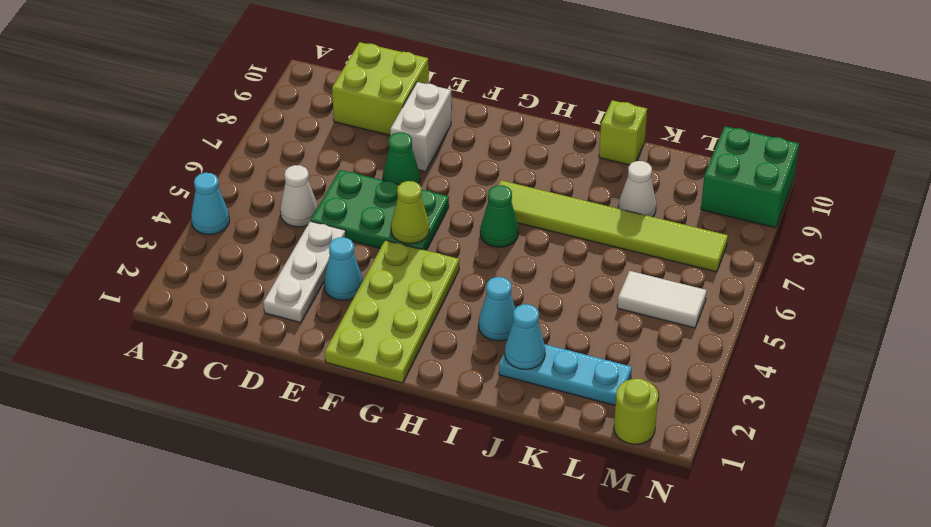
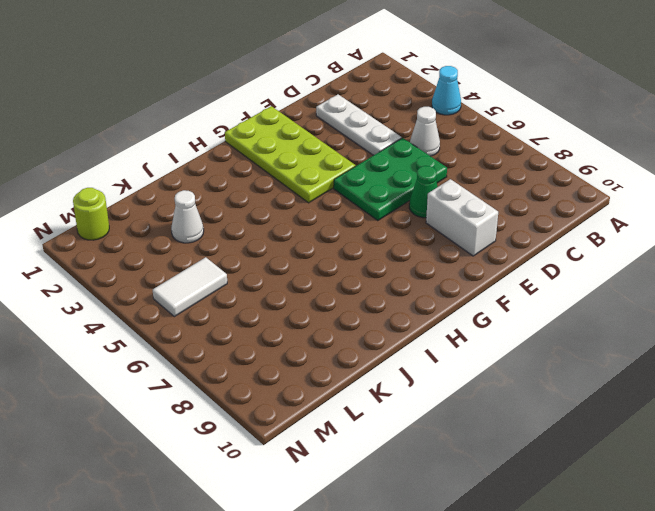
white cone K3 level 1 -> white cone K8 level 1
none -> lime brick C9:D10 level 1
none -> cyan cone E3 level 1
none -> green cone H6 level 1

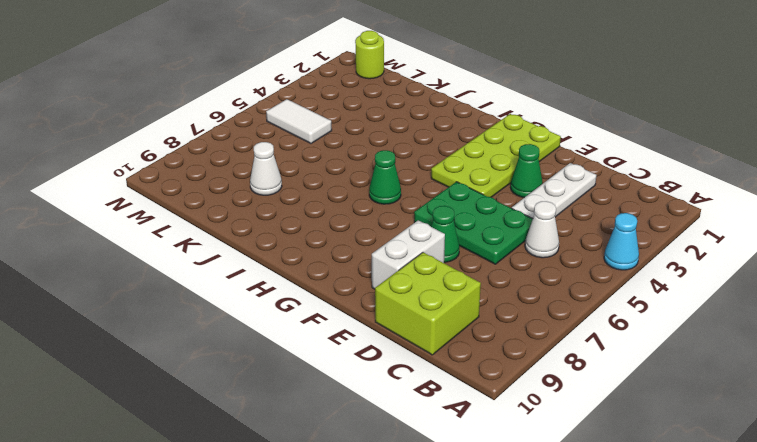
green cone E3 level 1 -> cyan cone E3 level 1
none -> lime tile H7:M7 level 1
none -> cyan cone I3 level 1
none -> cyan plate J2:L2 level 1

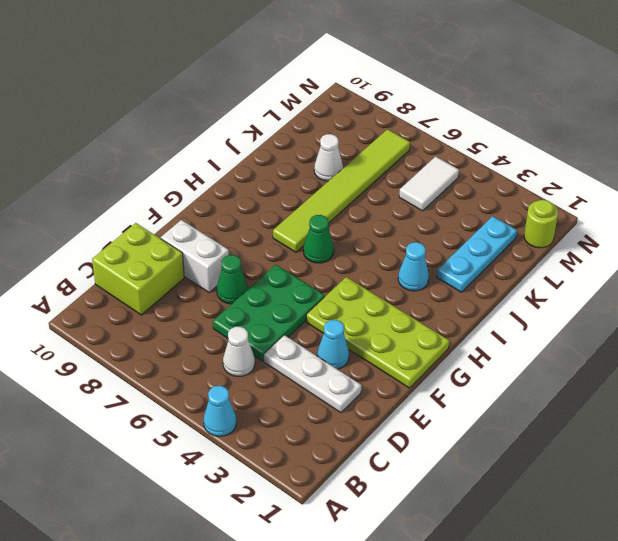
none -> lime brick J10 level 1
none -> green brick M9:N10 level 1
none -> lime cone F5 level 2

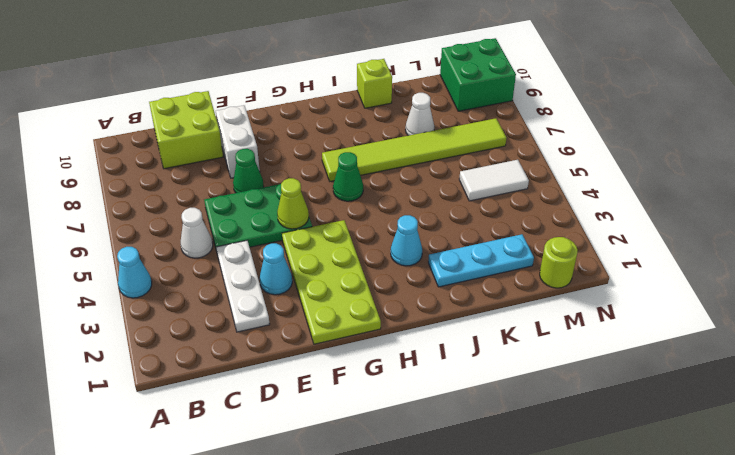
none -> cyan cone J2 level 2

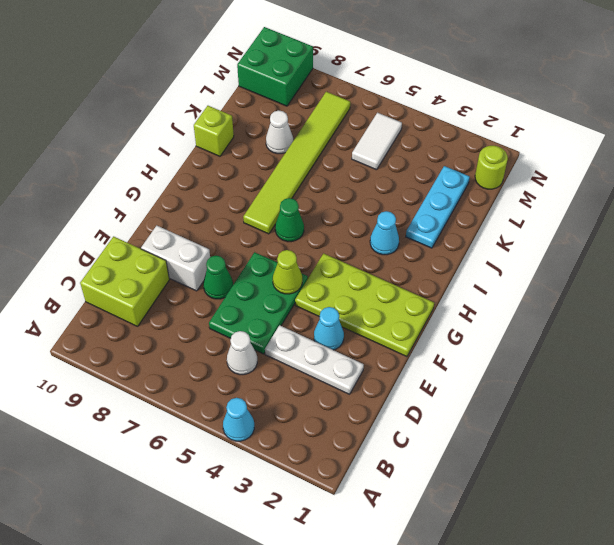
none -> cyan cone J2 level 2

